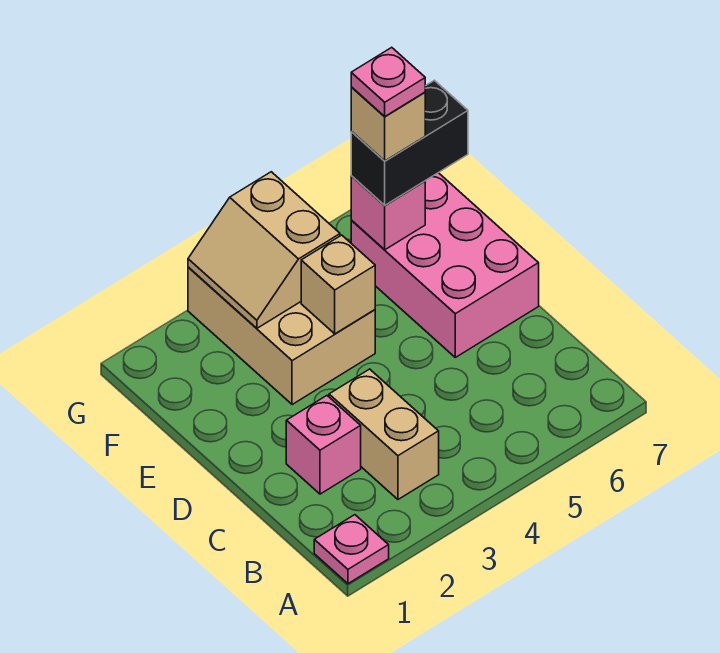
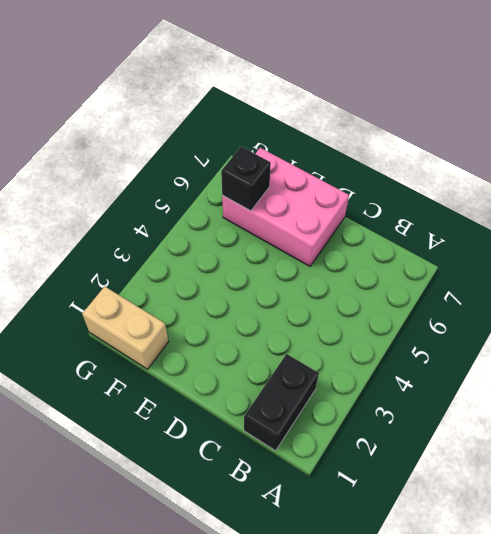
black brick B1:B2 level 1 -> black brick F6:F7 level 3
tan brick F1:G1 level 1 -> tan brick B3:C3 level 1
black brick F6 level 2 -> pink brick F6 level 2
none -> pink plate A1 level 1
none -> pink brick C2 level 1

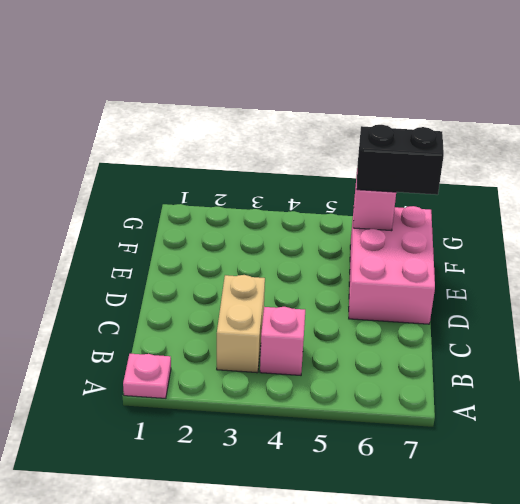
pink brick B4 level 1 -> pink brick C2 level 1
none -> tan brick E3:G4 level 1
none -> tan brick E4 level 2

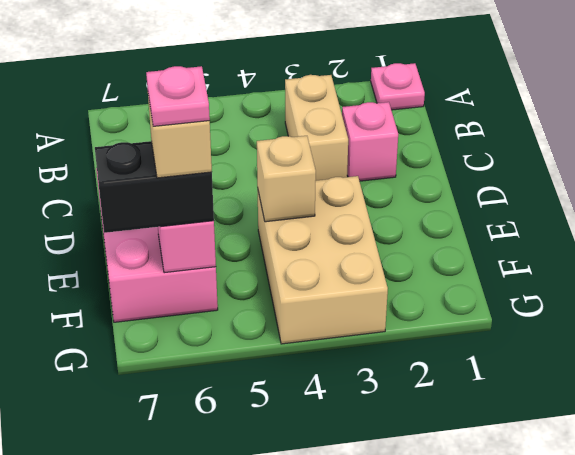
none -> tan slope F3:G4 level 2 top 4

